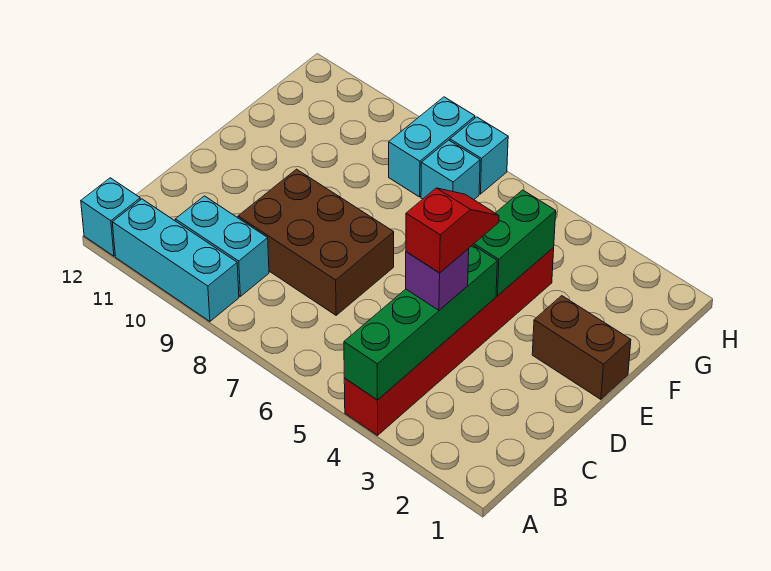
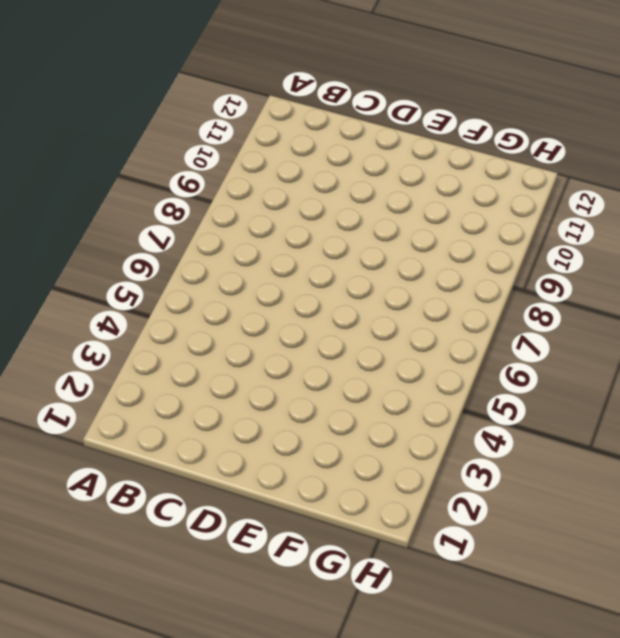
none -> red brick A4:F4 level 1
none -> cyan brick A9:A11 level 1
none -> cyan brick A12 level 1

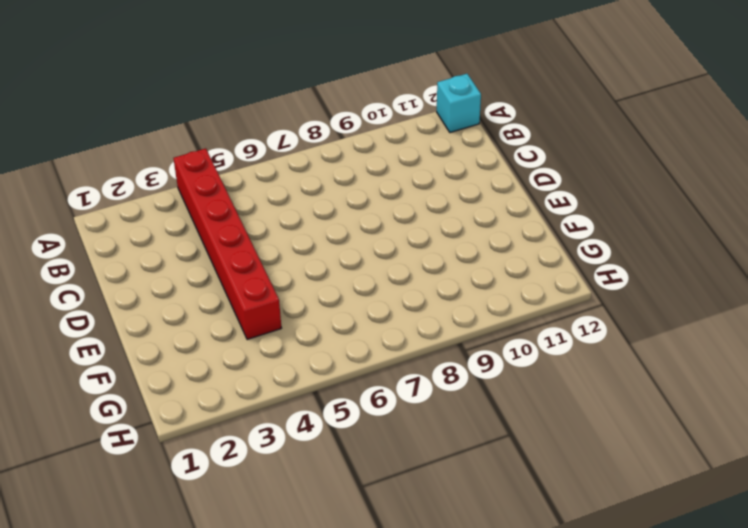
none -> cyan brick A9:A11 level 1
none -> cyan brick B9:B10 level 1
none -> brown brick C7:D9 level 1

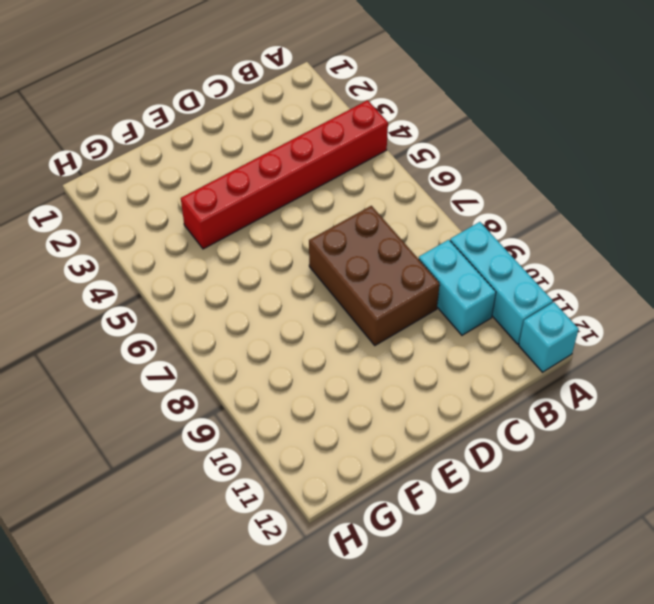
none -> brown brick E1:E2 level 1
none -> cyan brick G7 level 1
none -> cyan brick G8:H8 level 1

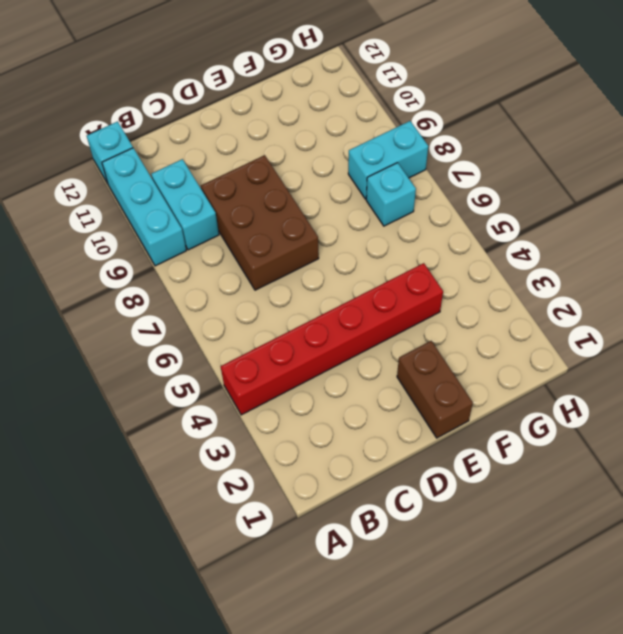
none -> cyan brick H7 level 1
none -> green brick A4:D4 level 2
none -> green brick E4:F4 level 2

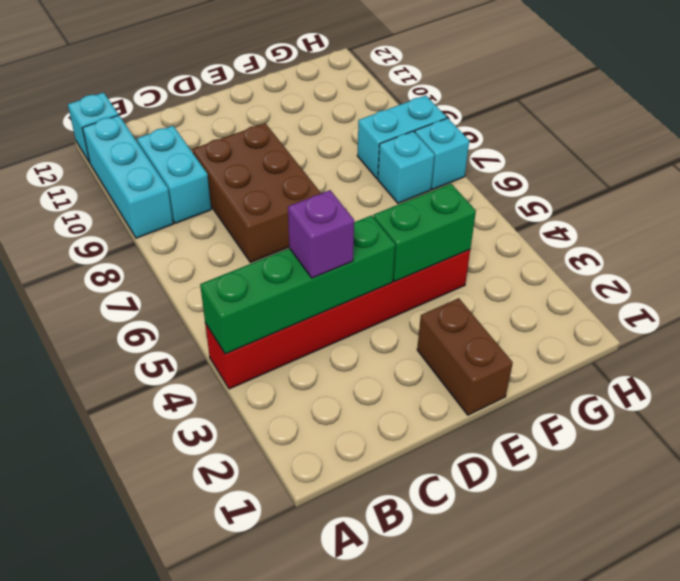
none -> red slope C4:D4 level 4 top C

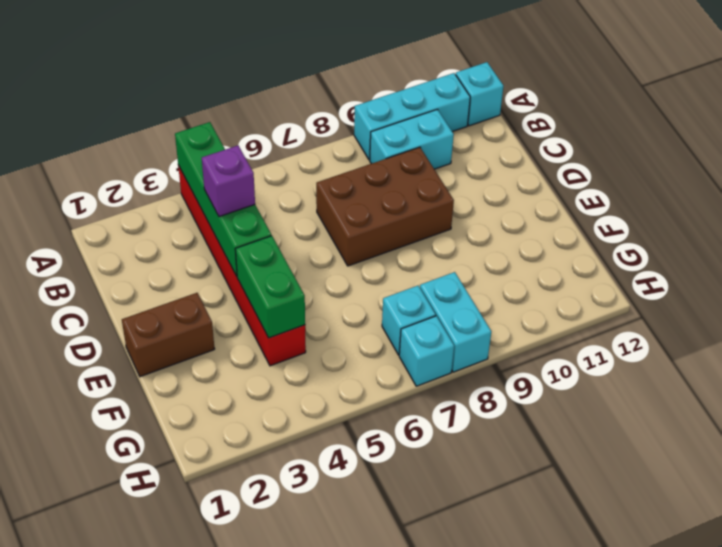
none -> red slope C4:D4 level 4 top C

